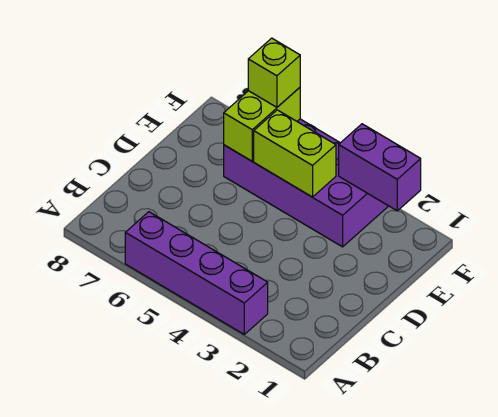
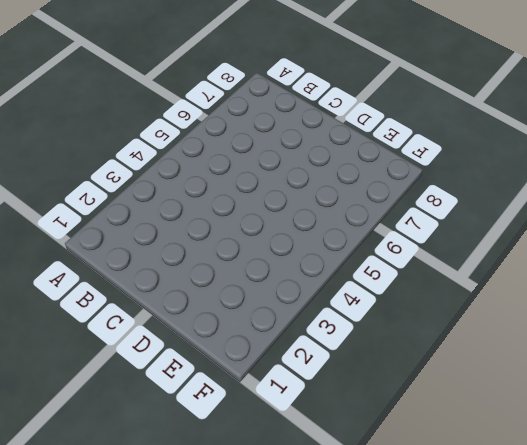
none -> purple brick A3:A6 level 1
none -> purple brick E3:F6 level 1

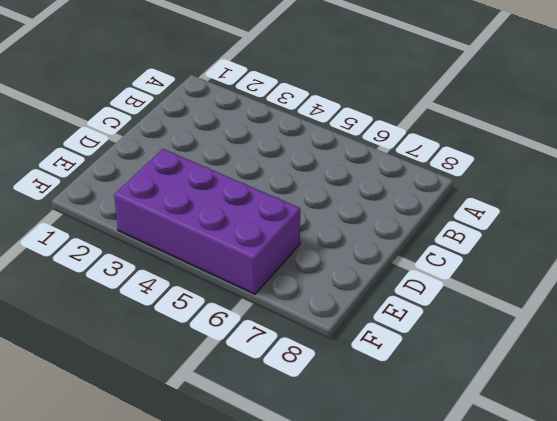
none -> purple brick A3:A6 level 1
none -> lime brick E4:E5 level 2

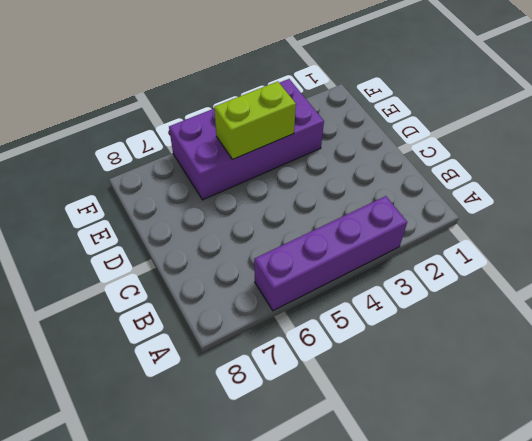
none -> lime brick E6:F6 level 2
none -> purple brick F2:F3 level 2

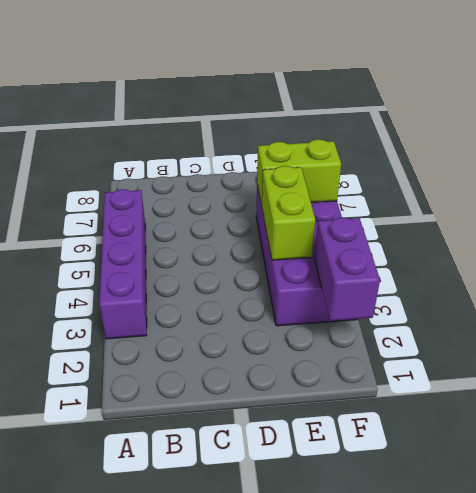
none -> lime brick F6 level 3

